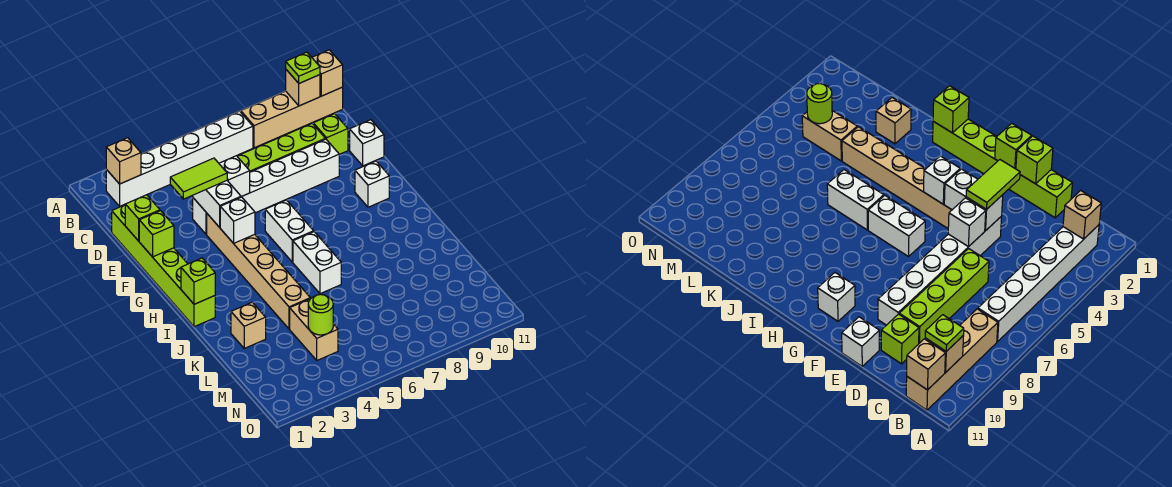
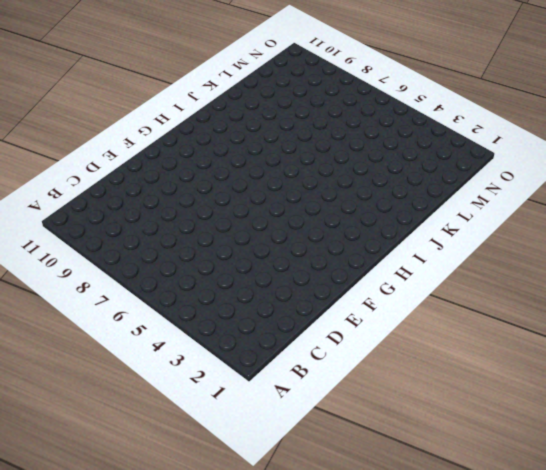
none -> white brick B2:B7 level 1
none -> tan brick B8:B11 level 1
none -> lime brick D1:I1 level 1

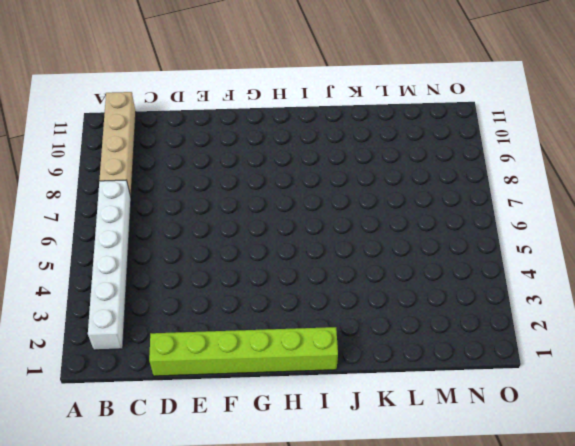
none -> lime brick D6:D9 level 1
none -> lime brick D10 level 1
none -> white brick E4:E9 level 1

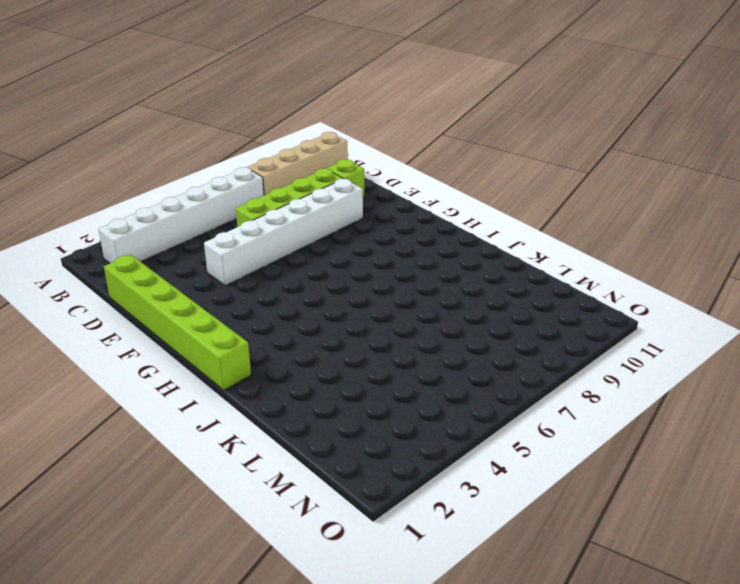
none -> white brick E11 level 1
none -> tan brick F4:K4 level 1
none -> white brick G6:H6 level 1

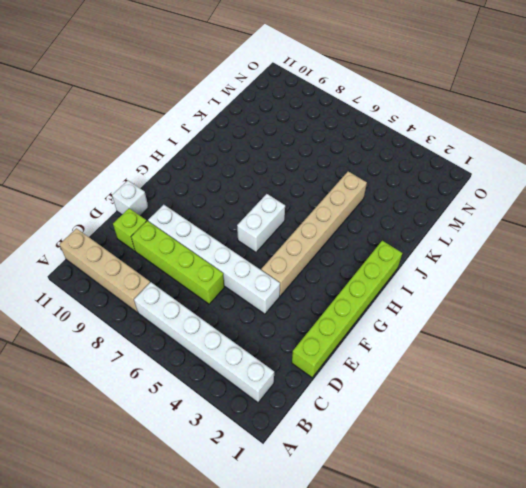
none -> white brick G10 level 1
none -> white brick I6:J6 level 1
none -> tan brick K2 level 1

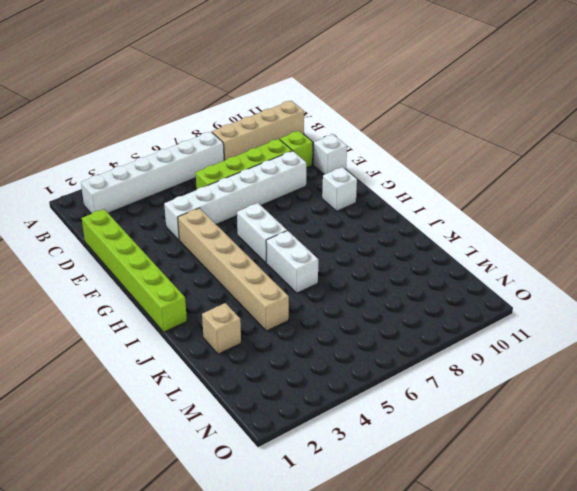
none -> tan brick L4:M4 level 1
none -> tan brick B2 level 2
none -> tan brick B10 level 2

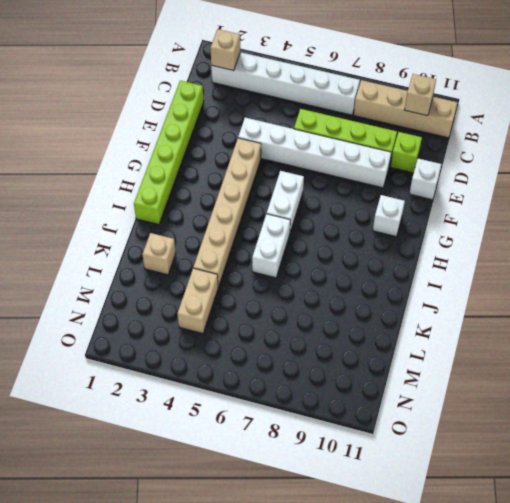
none -> tan brick B11 level 2
none -> lime brick E1 level 2
none -> white brick E4:F4 level 2

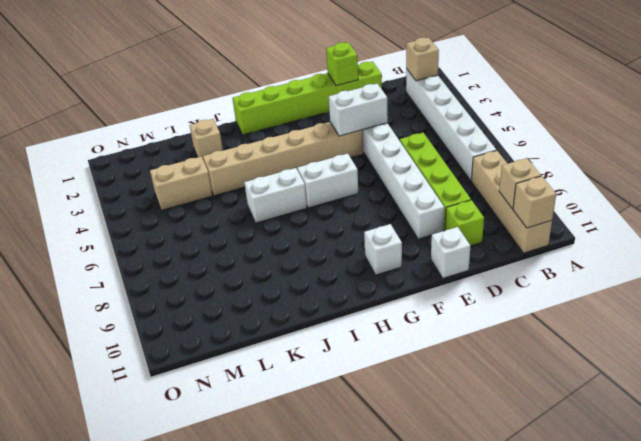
none -> white brick E5 level 2
none -> lime brick F1 level 2
none -> white brick G4 level 2

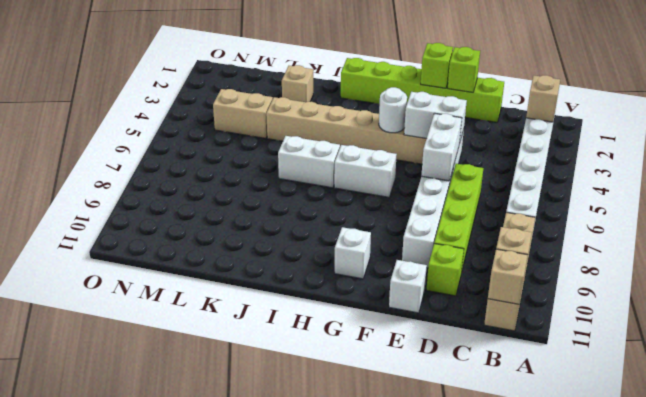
white brick E5:E6 level 2 -> white brick E5 level 2
white round brick G4 level 2 -> white brick G4 level 2
none -> lime brick I1 level 2
none -> lime round brick M4 level 2
none -> lime plate B10 level 3

